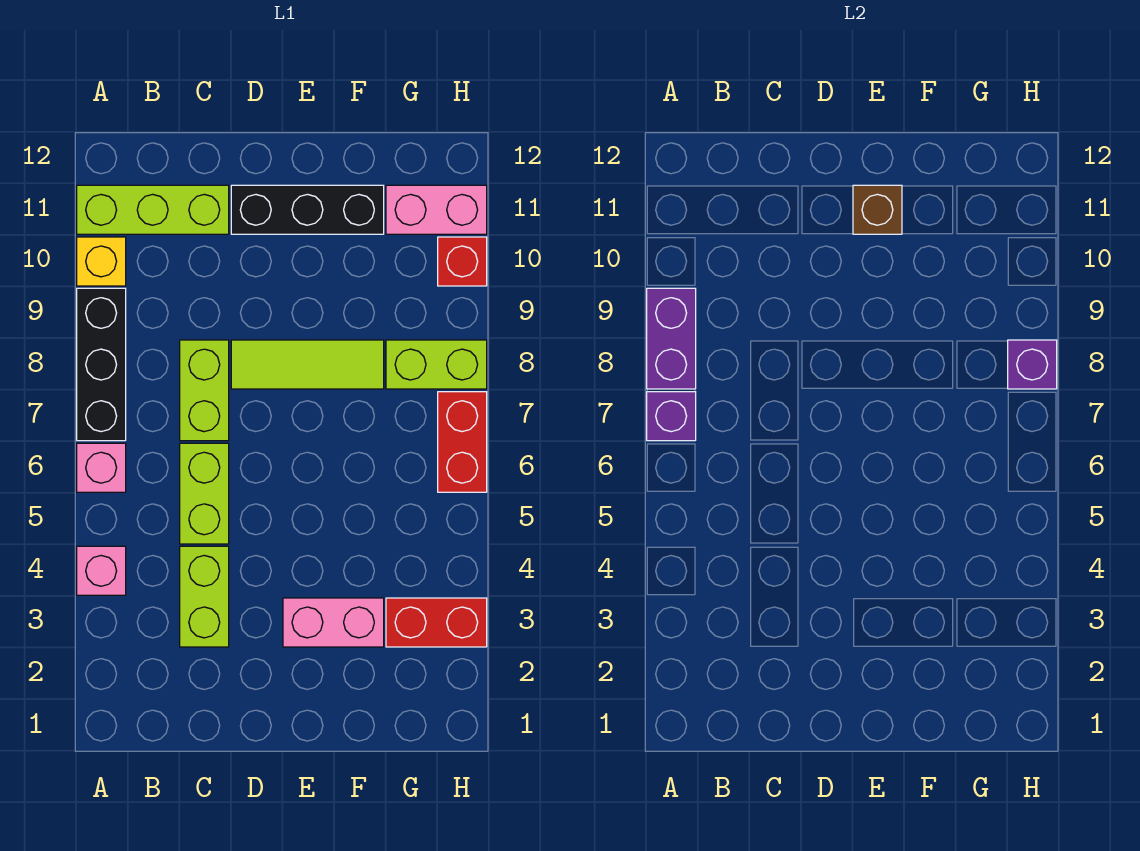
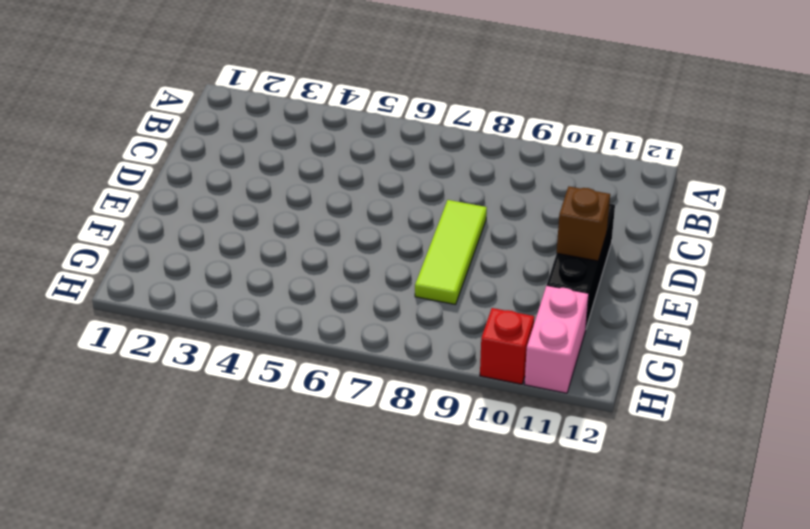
none -> pink brick A4 level 1
none -> pink brick A6 level 1
none -> black brick A7:A9 level 1

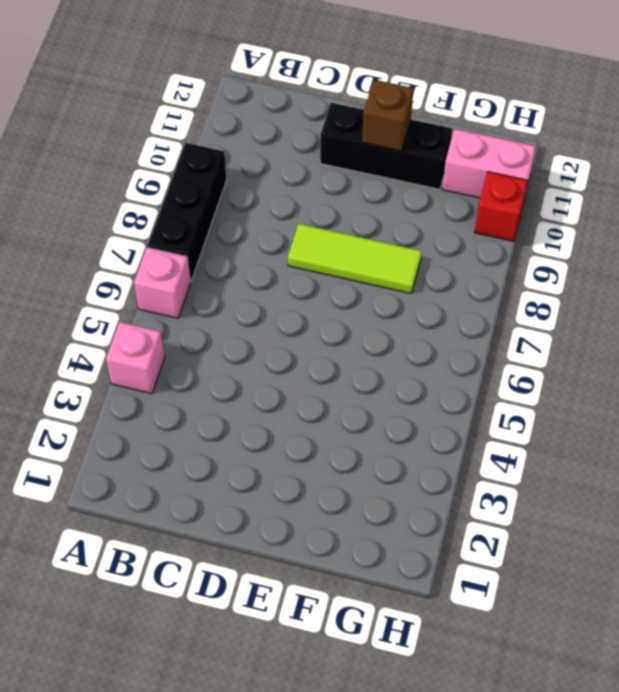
none -> yellow brick A10 level 1
none -> lime brick A11:C11 level 1
none -> lime brick C3:C4 level 1

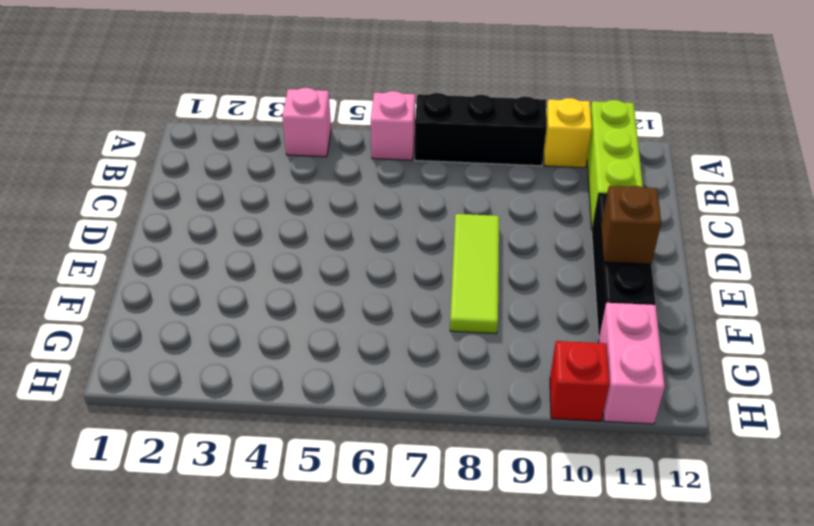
none -> lime brick C3:C4 level 1
none -> lime brick C5:C6 level 1
none -> lime brick C7:C8 level 1

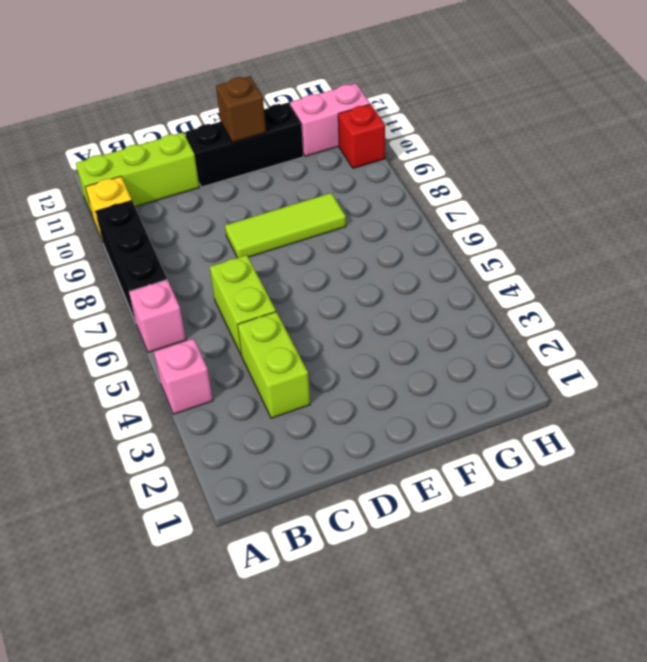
none -> lime brick C7:C8 level 1
none -> pink brick E3:F3 level 1
none -> red brick G3:H3 level 1

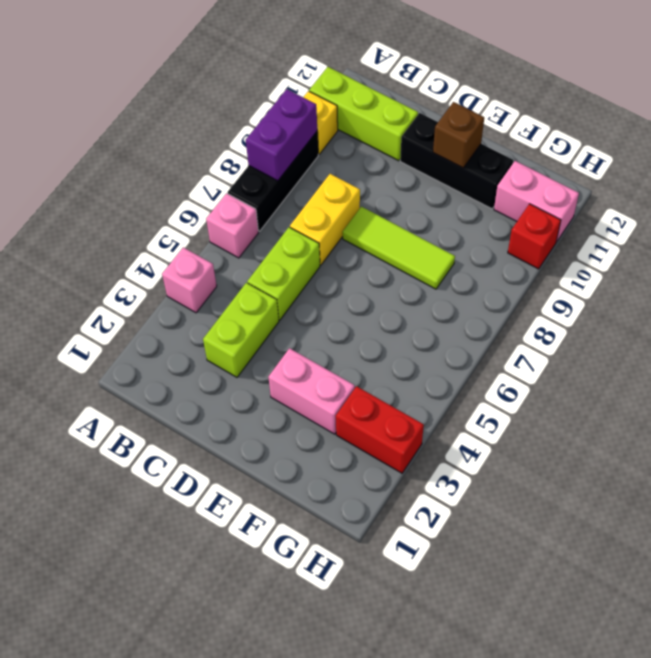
yellow brick C7:C8 level 1 -> lime brick C7:C8 level 1
none -> lime brick G8:H8 level 1
none -> red brick H6:H7 level 1
none -> purple brick A7 level 2

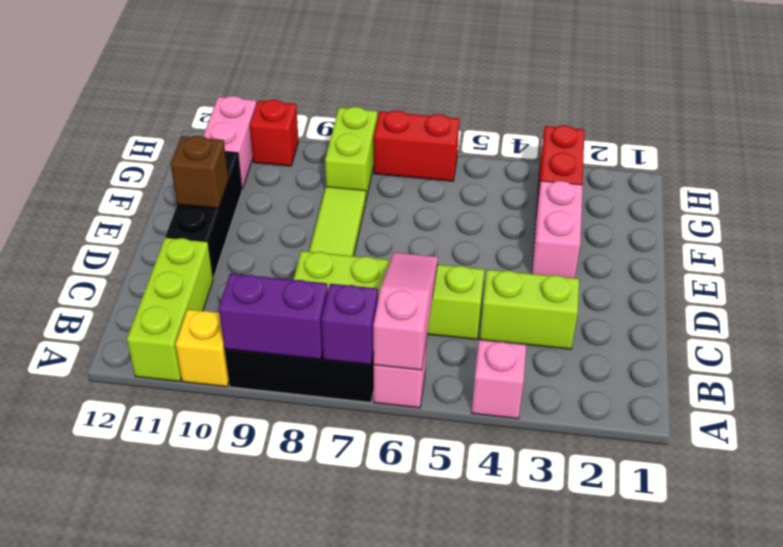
pink slope A6:C6 level 2 top A -> none
none -> purple brick H8 level 2

